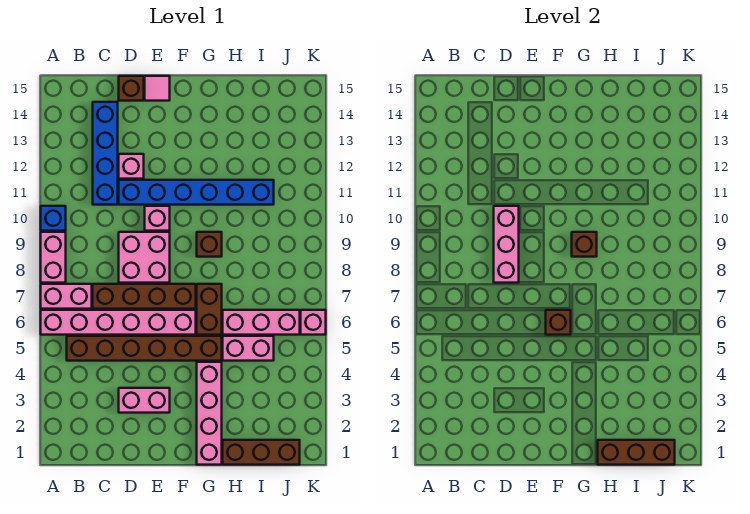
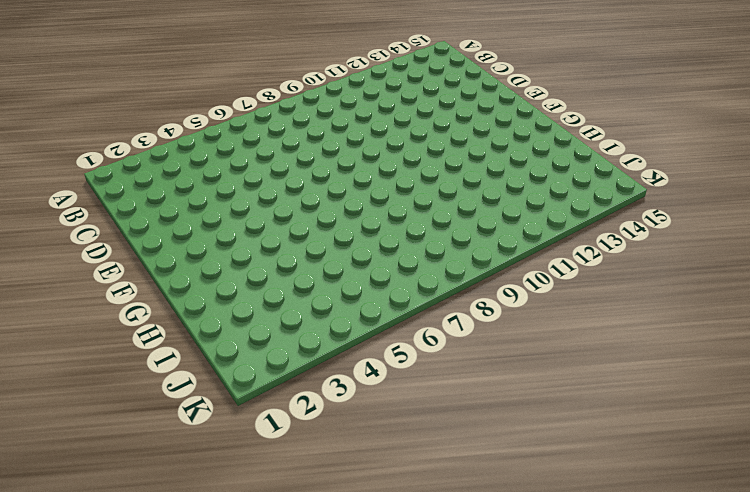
none -> pink brick A6:F6 level 1
none -> pink brick A7:B7 level 1
none -> pink brick A8:A9 level 1

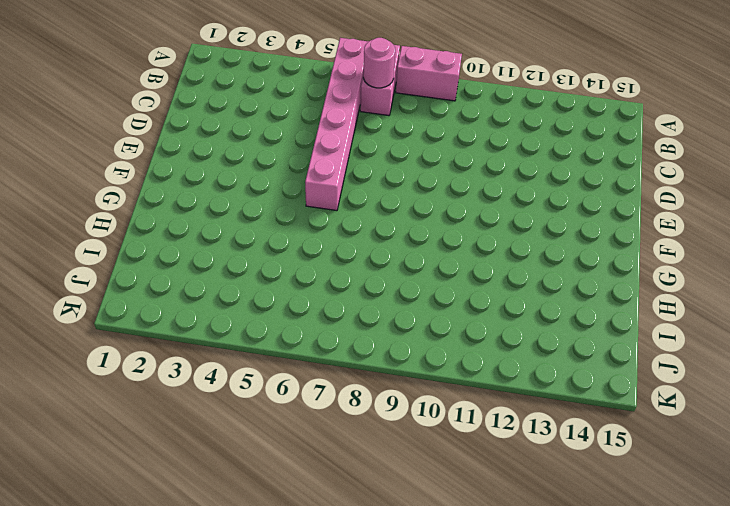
pink round brick B7 level 2 -> none
none -> blue brick A10 level 1
none -> brown brick B5:G5 level 1
none -> brown brick C7:F7 level 1

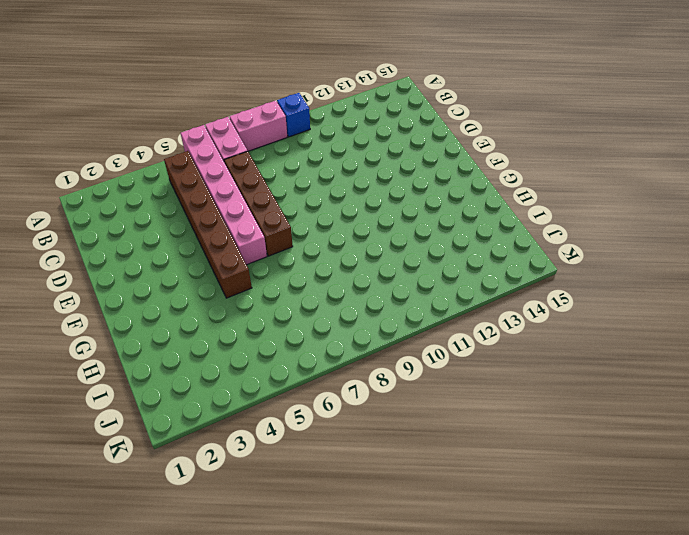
none -> blue brick C11:C14 level 1
none -> pink brick D3:E3 level 1
none -> pink brick D8:E9 level 1

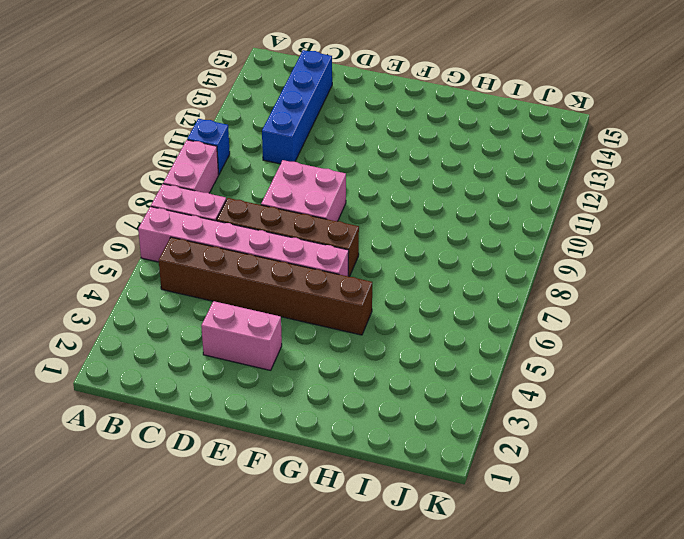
none -> blue brick D11:I11 level 1
none -> pink brick D12 level 1
none -> brown brick D15 level 1

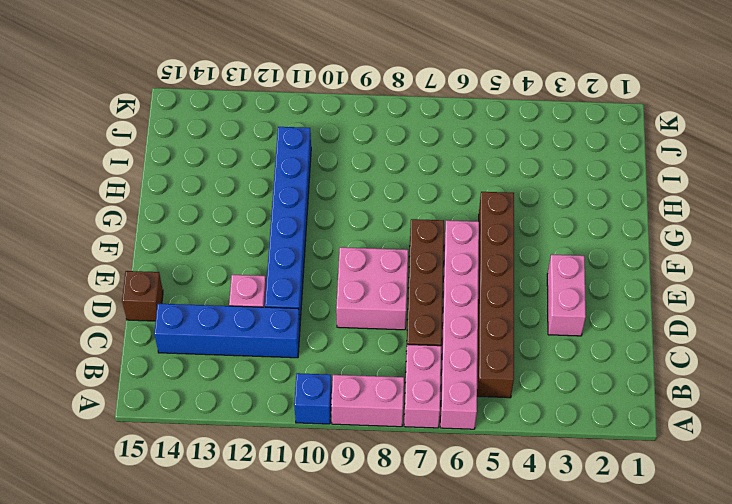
none -> pink brick E10 level 1
none -> pink tile E15 level 1
none -> pink brick G1:G4 level 1

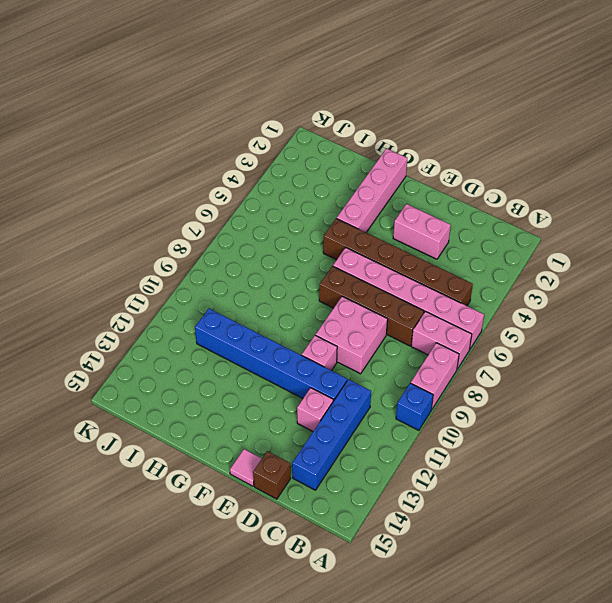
none -> brown brick G6:G7 level 1
none -> brown brick G9 level 1
none -> brown brick H1:J1 level 1

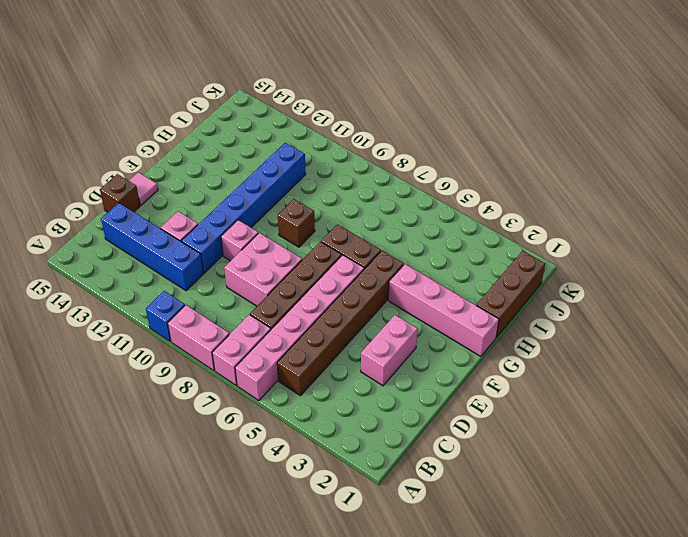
none -> pink brick H5:I5 level 1
none -> pink brick H6:J6 level 1
none -> pink brick K6 level 1

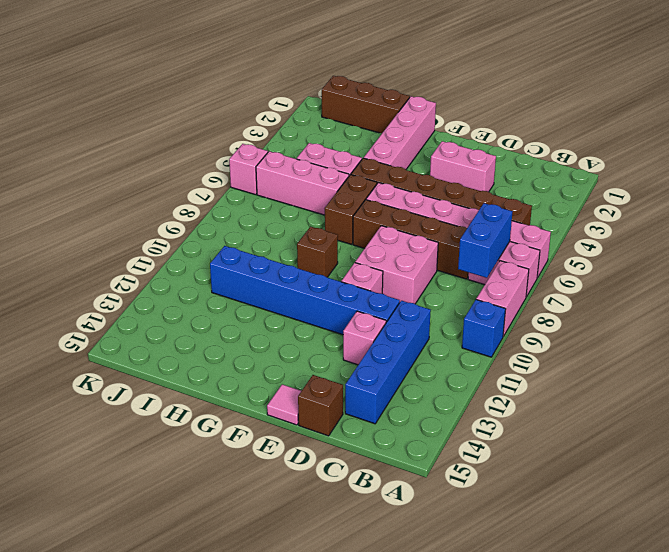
blue brick B7:B8 level 2 -> none
none -> pink brick D8:D10 level 2
none -> brown brick F6 level 2
none -> brown brick G9 level 2

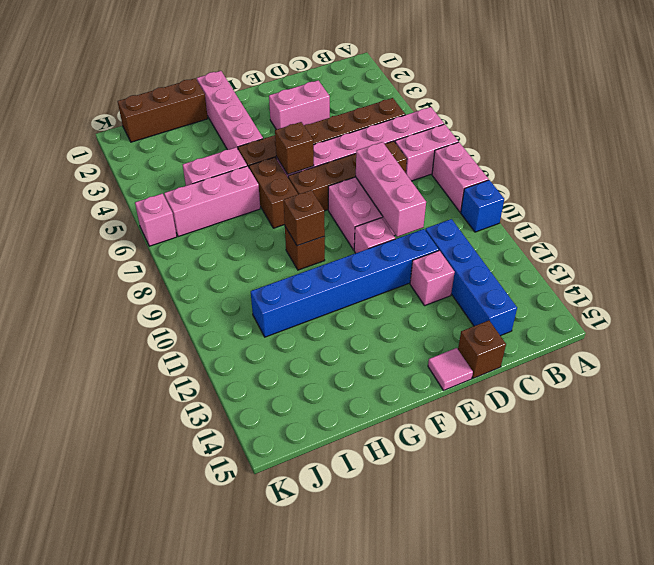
none -> brown brick H1:J1 level 2

